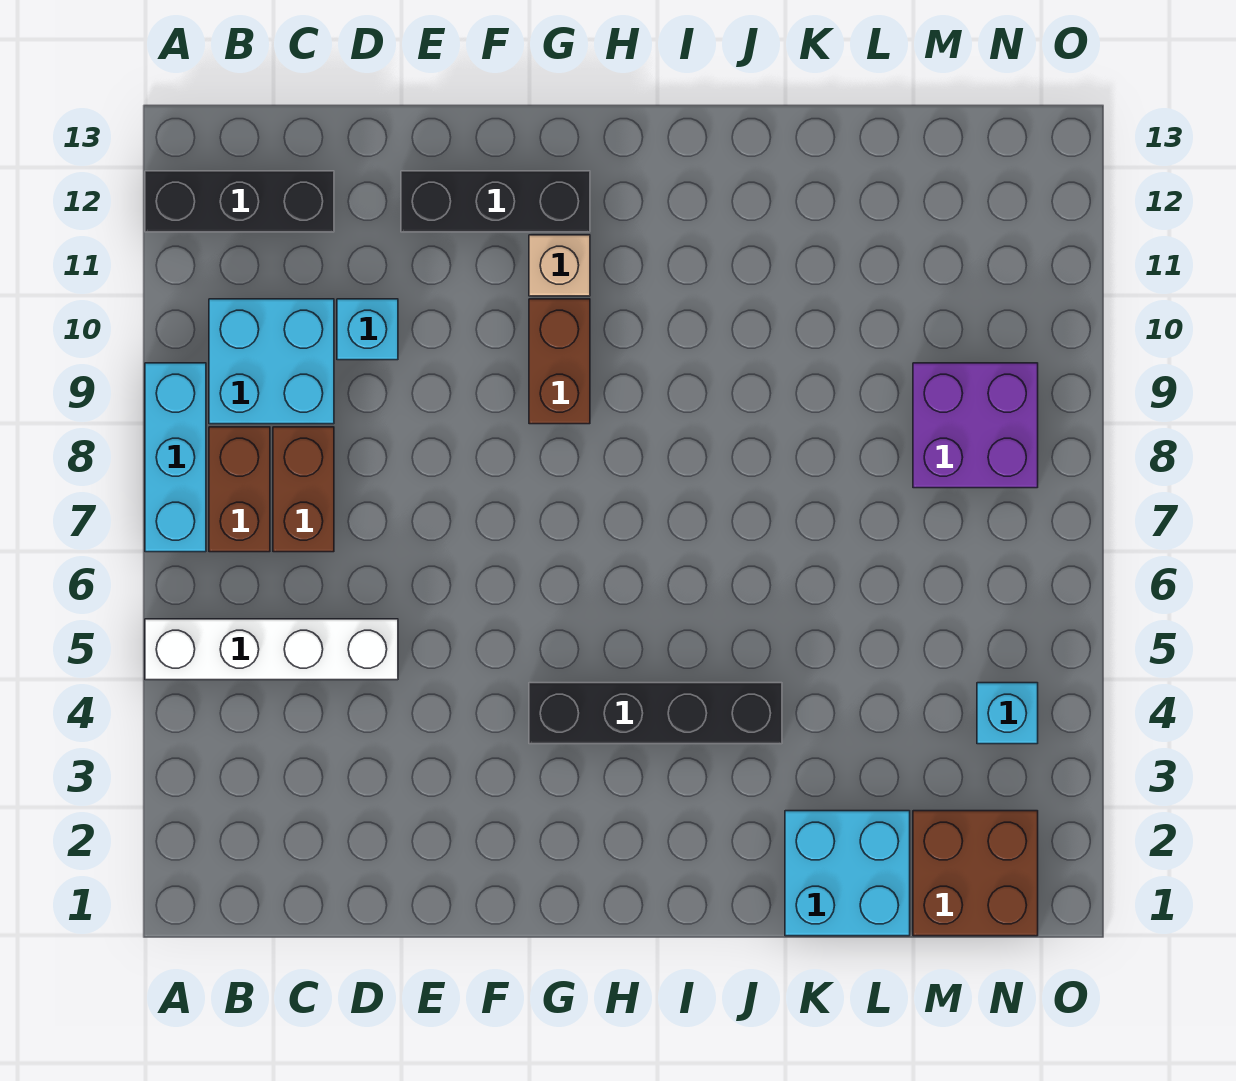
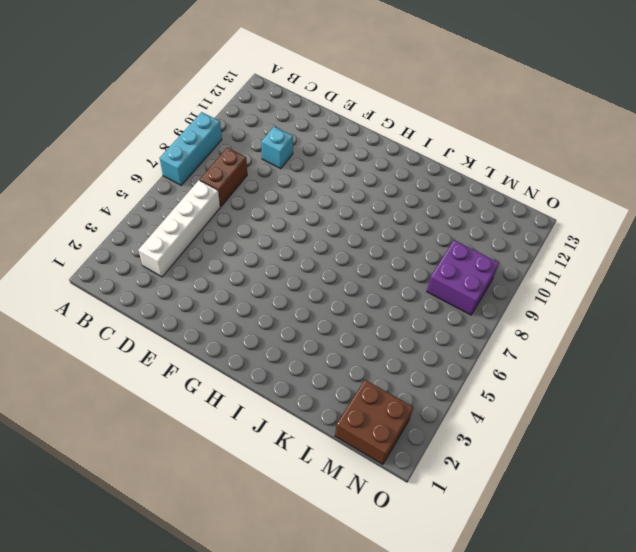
white brick C3:C6 level 1 -> white brick A5:D5 level 1
none -> black brick A12:C12 level 1
none -> brown brick B7:B8 level 1
none -> cyan brick B9:C10 level 1

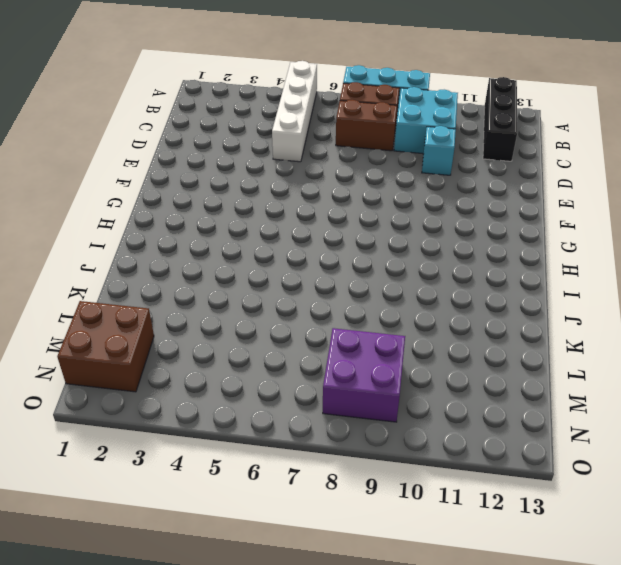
none -> black brick E12:G12 level 1
none -> black brick G4:J4 level 1
none -> brown brick G9:G10 level 1

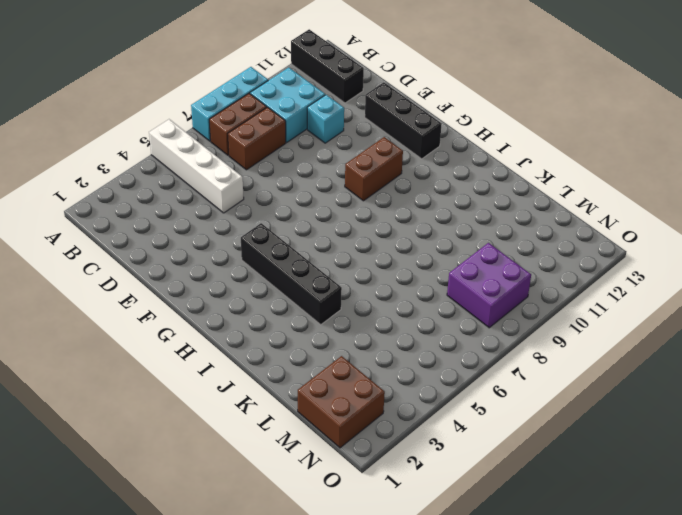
none -> tan brick G11 level 1
none -> cyan brick K1:L2 level 1
none -> cyan brick N4 level 1

